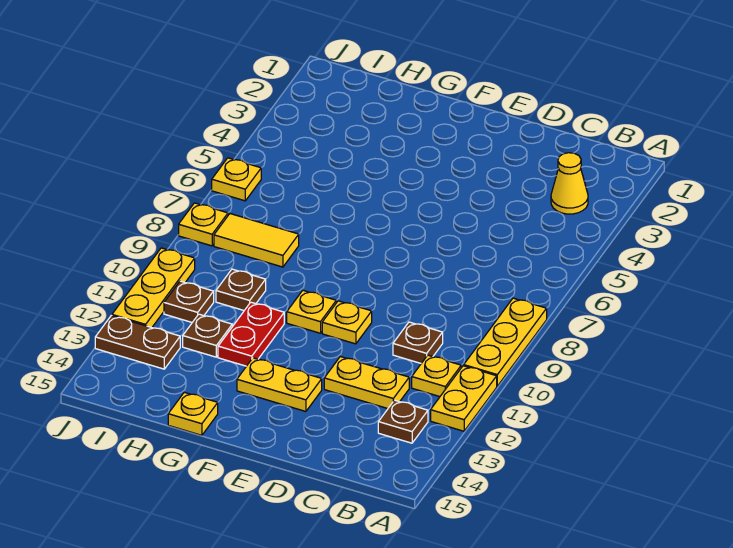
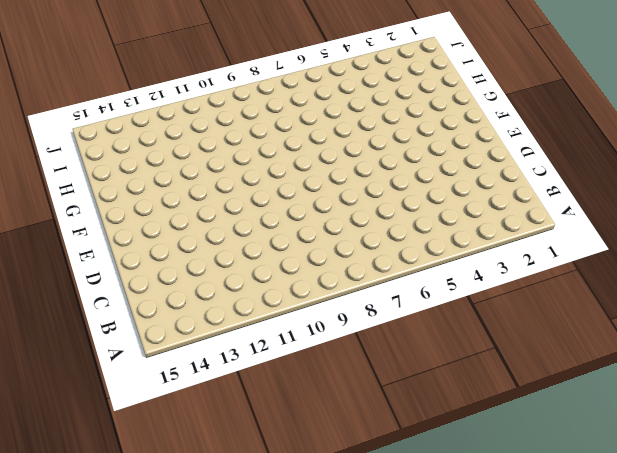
none -> yellow plate A8:A10 level 1
none -> yellow plate A11:A12 level 1
none -> yellow cone B3 level 1

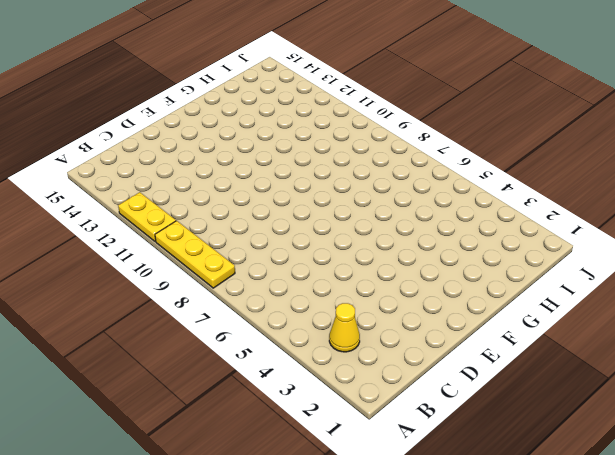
none -> yellow plate B11 level 1
none -> brown plate B13 level 1
none -> brown plate C10 level 1

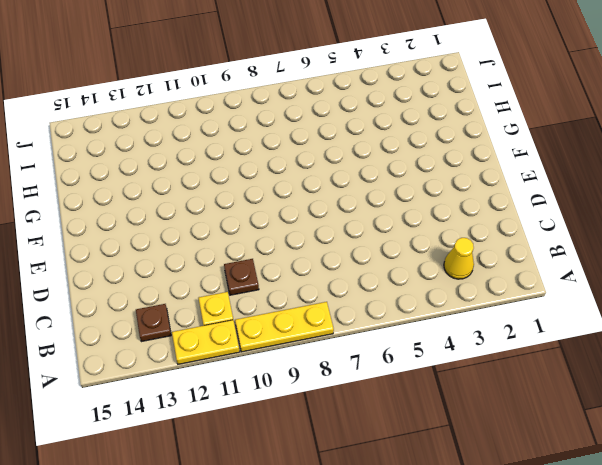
none -> yellow plate C12:D12 level 1
none -> yellow plate E10 level 1
none -> yellow plate E13:F13 level 1

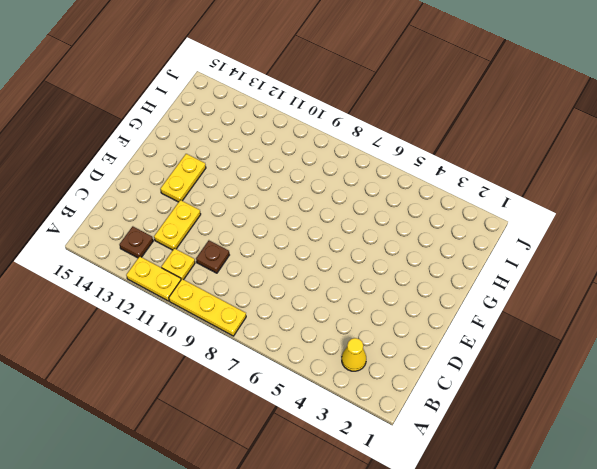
none -> yellow plate E10 level 1
none -> yellow plate F10 level 1
none -> red plate G11:G12 level 1

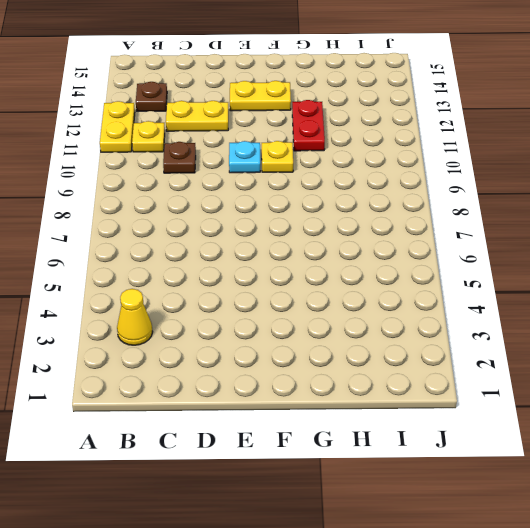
cyan plate E10 level 1 -> yellow plate E10 level 1
none -> yellow plate A8:A10 level 1
none -> yellow plate G15 level 1
none -> yellow tile H8:I8 level 1

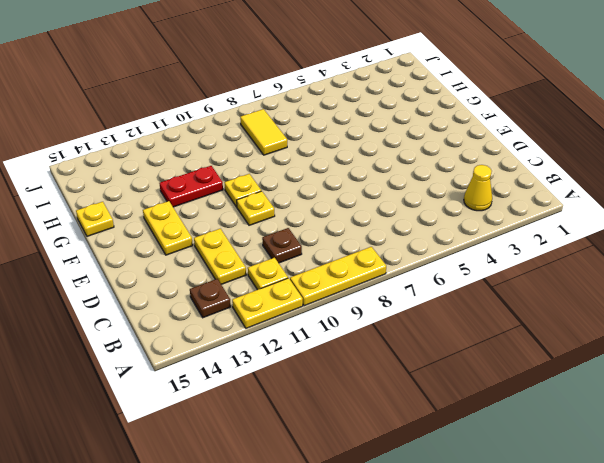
none -> brown plate H10 level 1
none -> brown plate H12 level 1
none -> brown plate I11 level 1

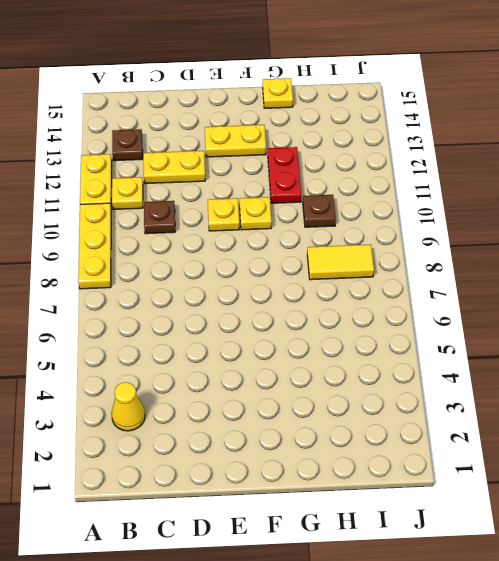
none -> brown plate H12 level 1
none -> brown plate I11 level 1
none -> brown plate I13:J13 level 1

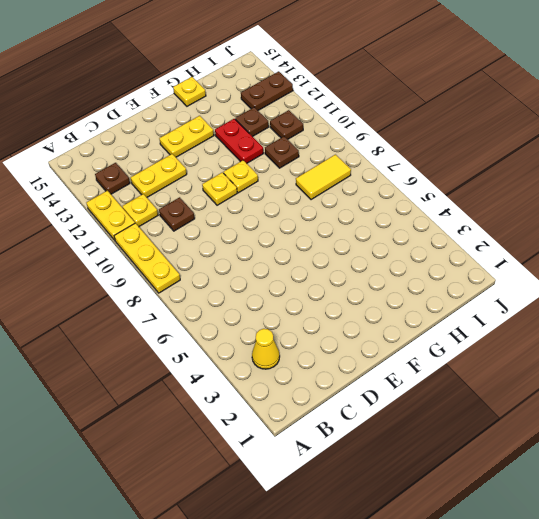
none -> yellow plate J6 level 1
none -> yellow plate J8 level 1
none -> yellow plate J10:J12 level 1

